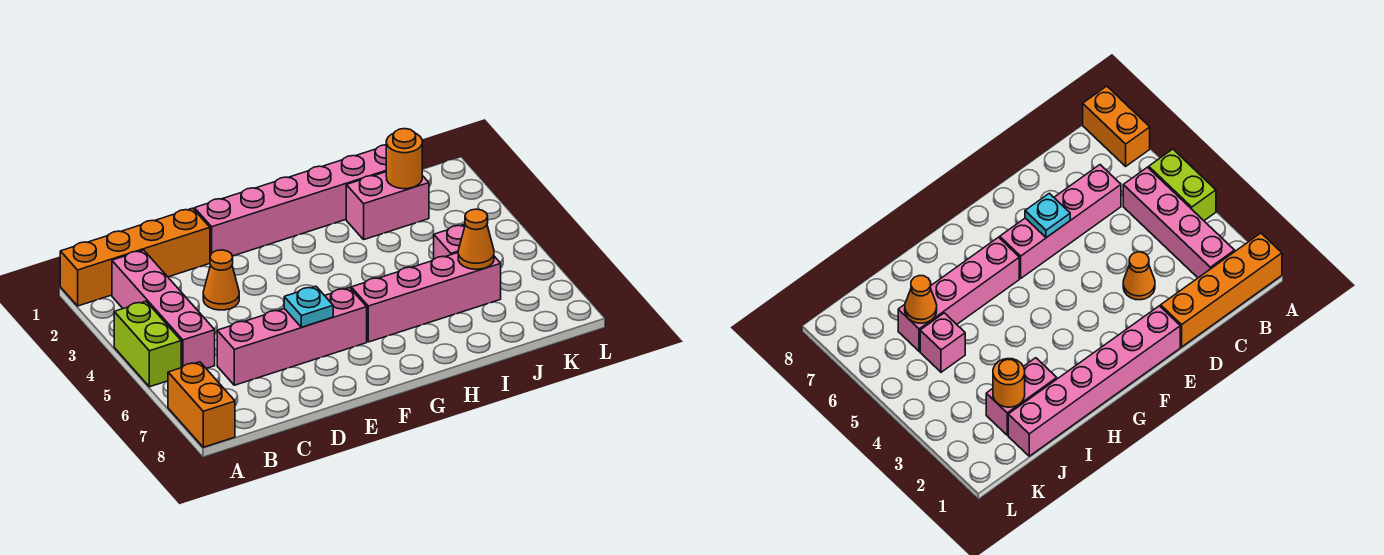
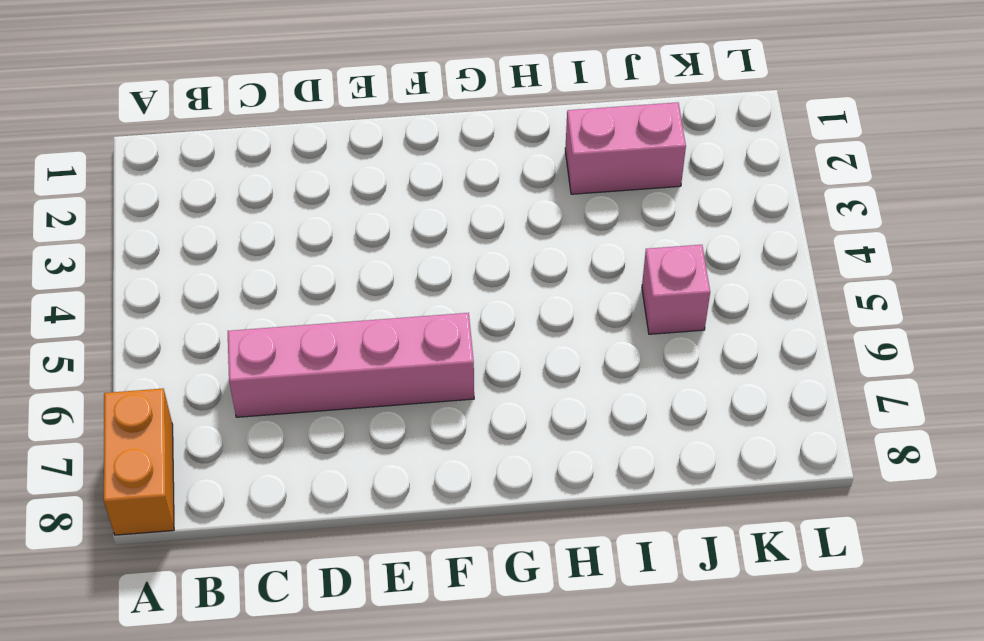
none -> orange brick A1:D1 level 1
none -> lime brick A4:A5 level 1
none -> pink brick B2:B5 level 1

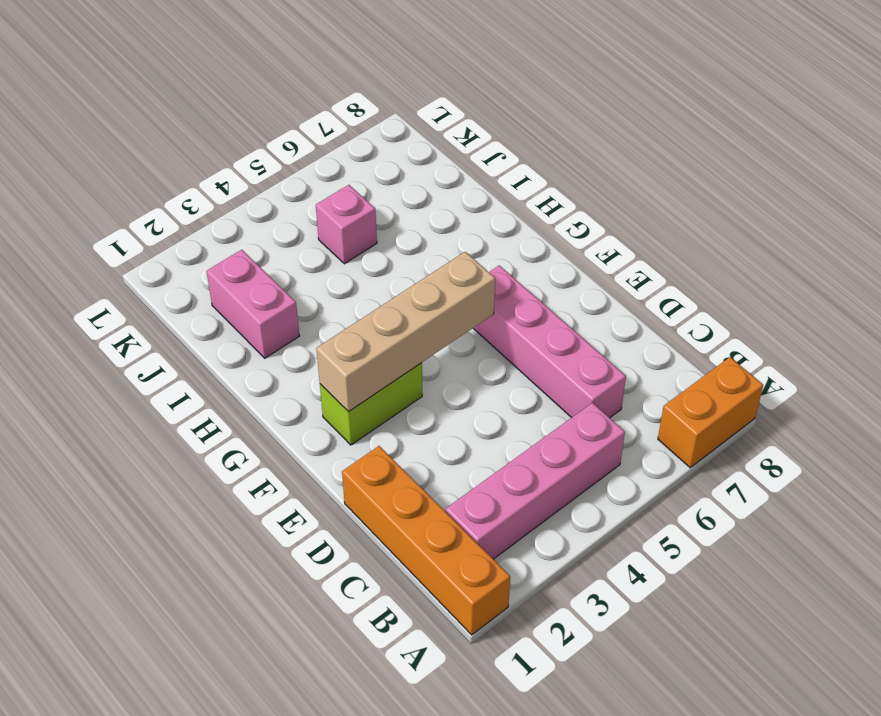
lime brick F2:F3 level 1 -> lime brick A4:A5 level 1
tan brick F2:F5 level 2 -> none
none -> orange cone D3 level 1
none -> pink brick E1:J1 level 1
none -> pink brick G6:J6 level 1

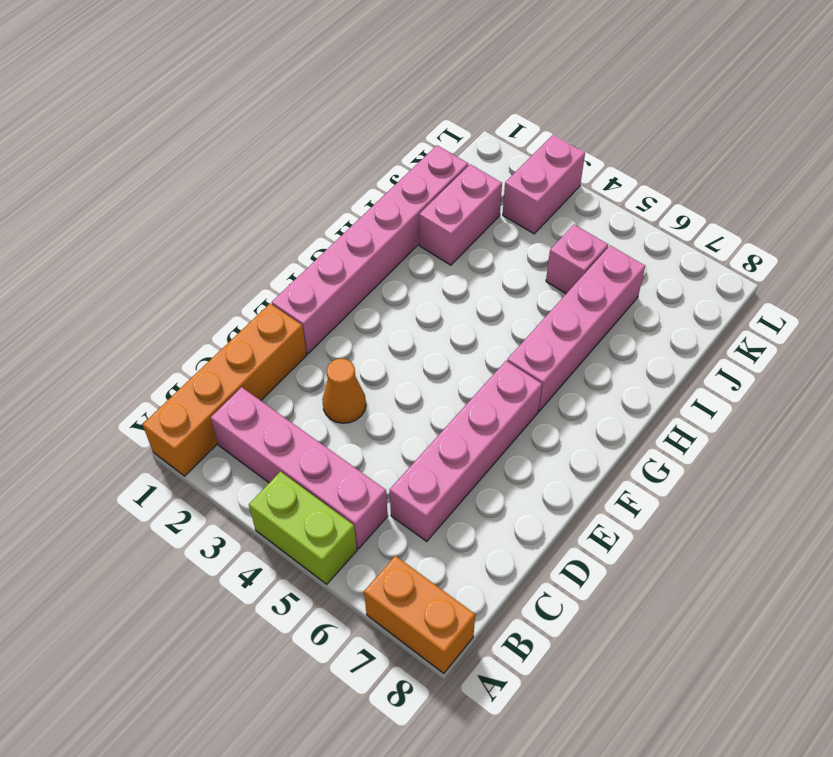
pink brick K3:L3 level 1 -> none
none -> cyan plate E6 level 2
none -> orange round brick J2 level 2
none -> orange cone J6 level 2

